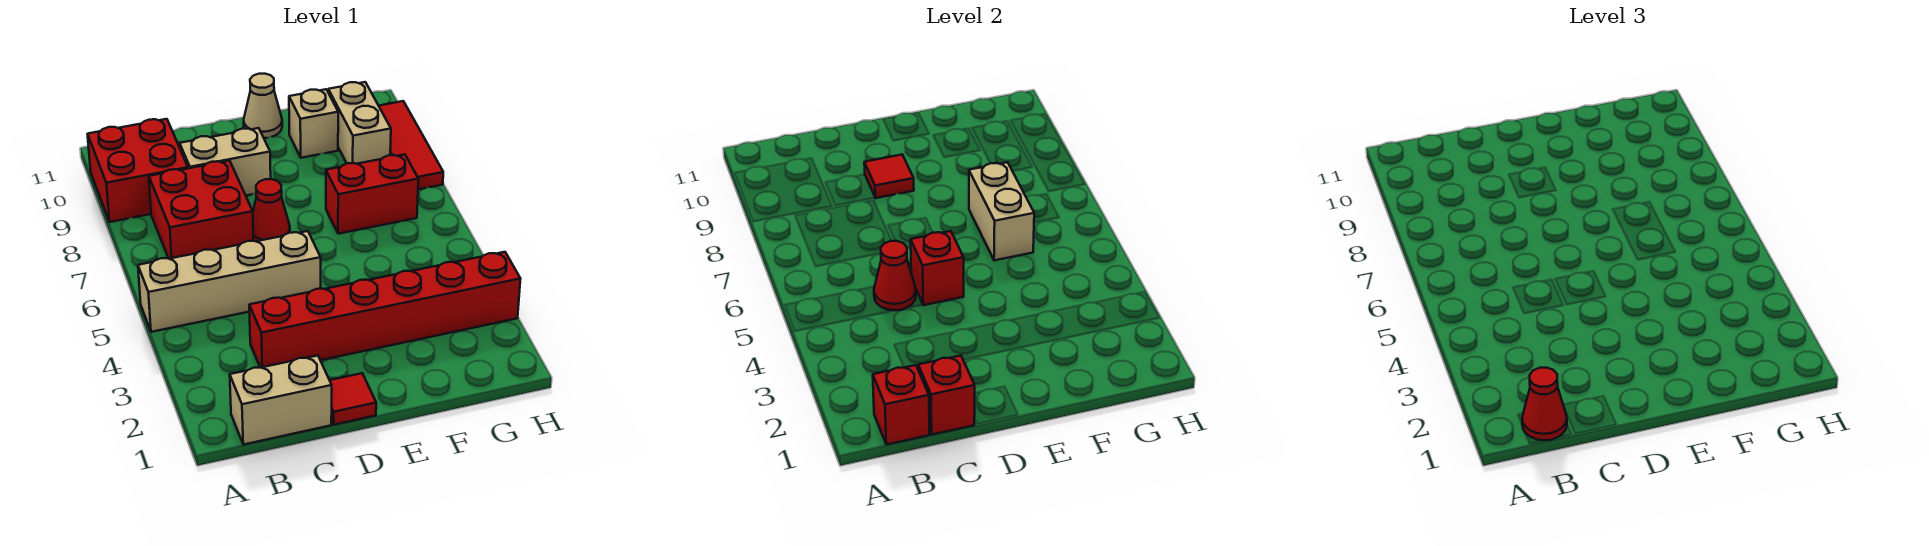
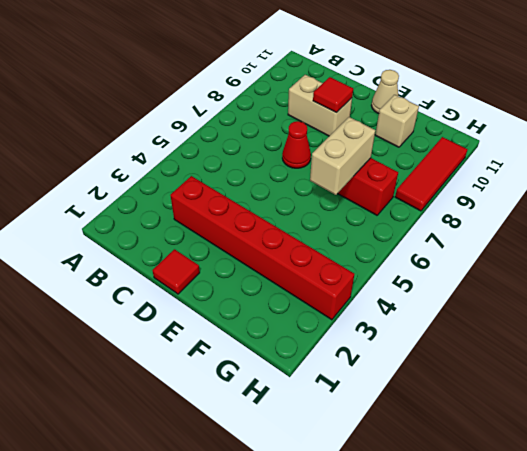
none -> tan brick A5:D5 level 1
none -> red brick A9:B10 level 1
none -> tan brick B1:C1 level 1

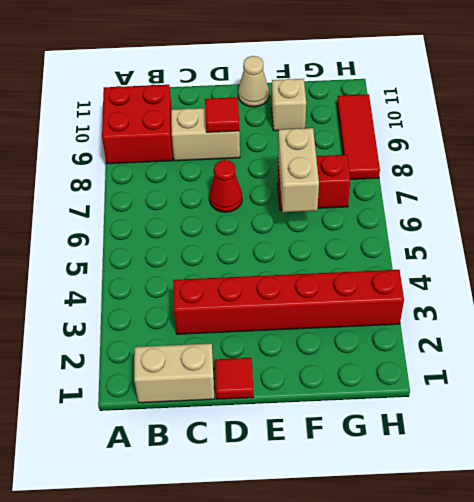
none -> tan brick A5:D5 level 1
none -> red brick B7:C8 level 1
none -> tan brick G9:G10 level 1

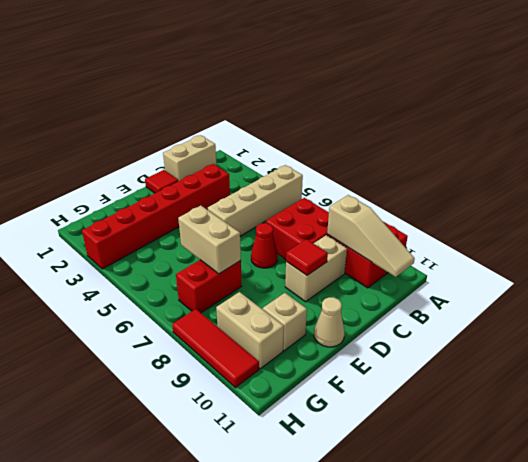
tan slope B9:B11 level 2 top 9 -> none
none -> red brick B1 level 2
none -> red brick C1 level 2
none -> red cone C5 level 2

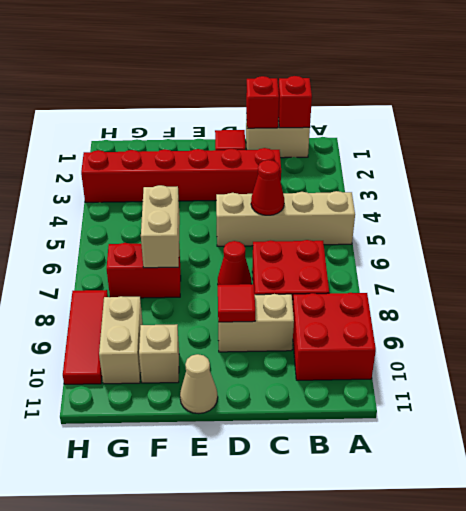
none -> red brick D5 level 2
none -> red cone B1 level 3

